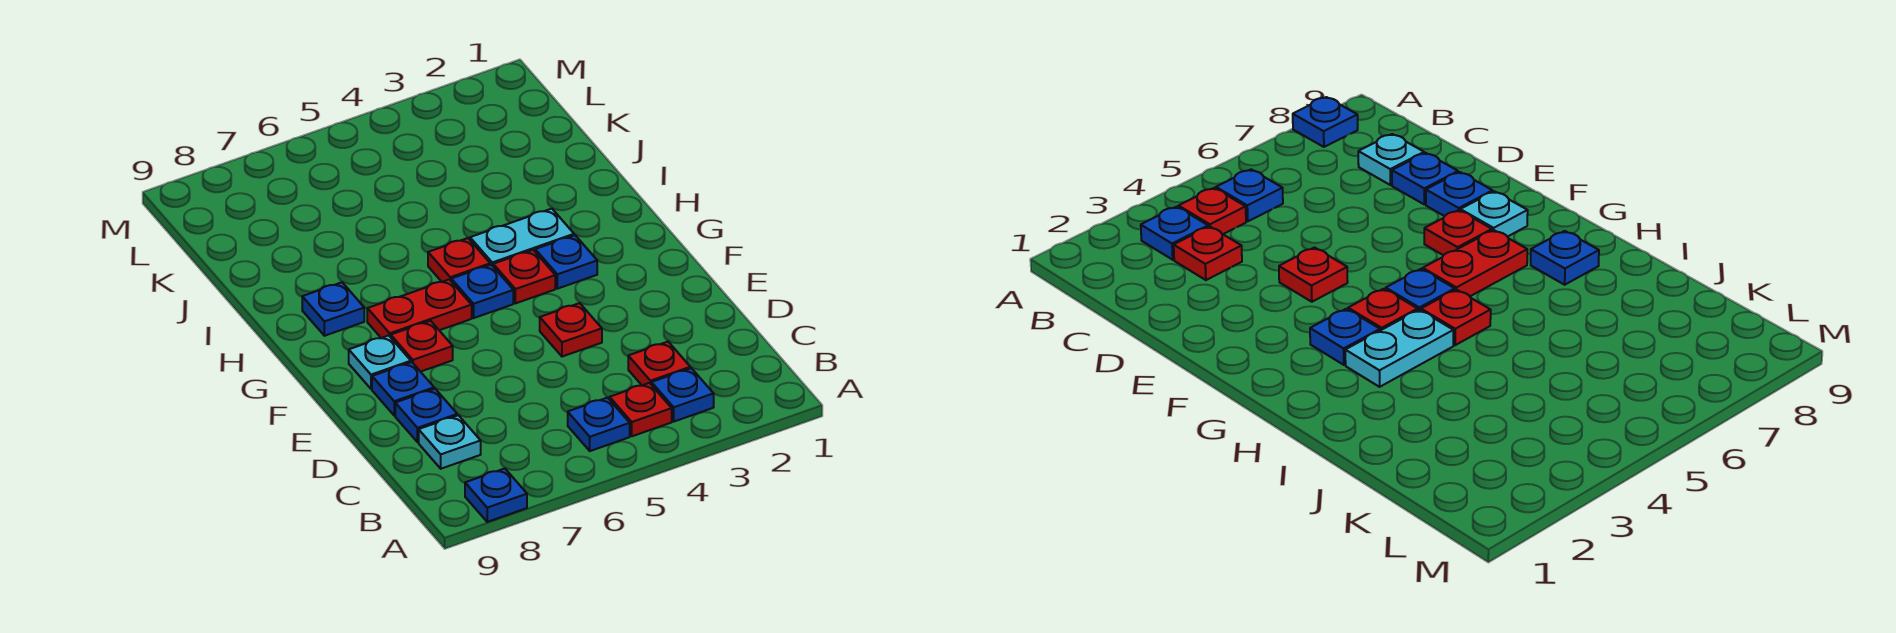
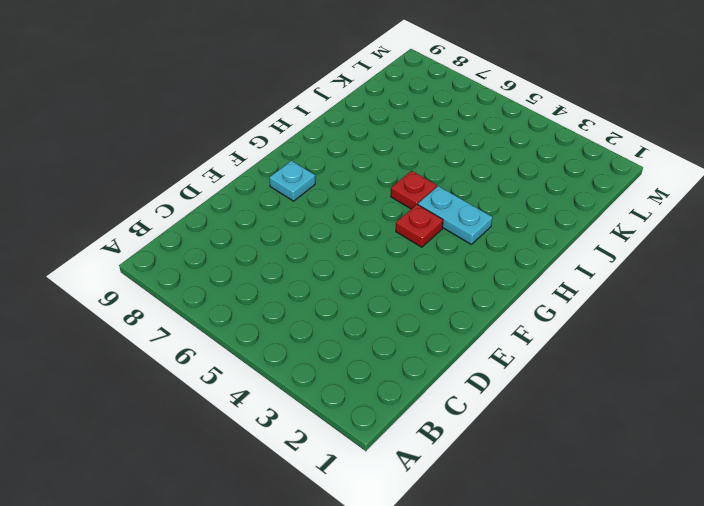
none -> blue plate A8 level 1
none -> blue plate B3 level 1
none -> red plate B4 level 1

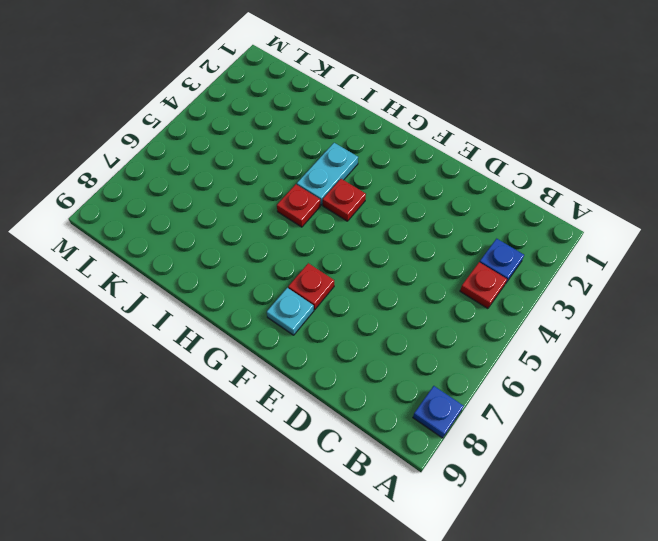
none -> blue plate B5 level 1
none -> red plate C3 level 1
none -> cyan plate C8 level 1

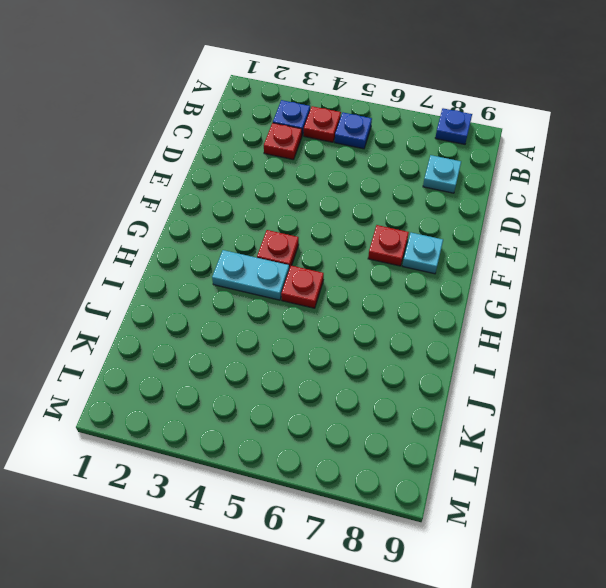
none -> blue plate D8 level 1
none -> red plate E4 level 1
none -> blue plate E8 level 1

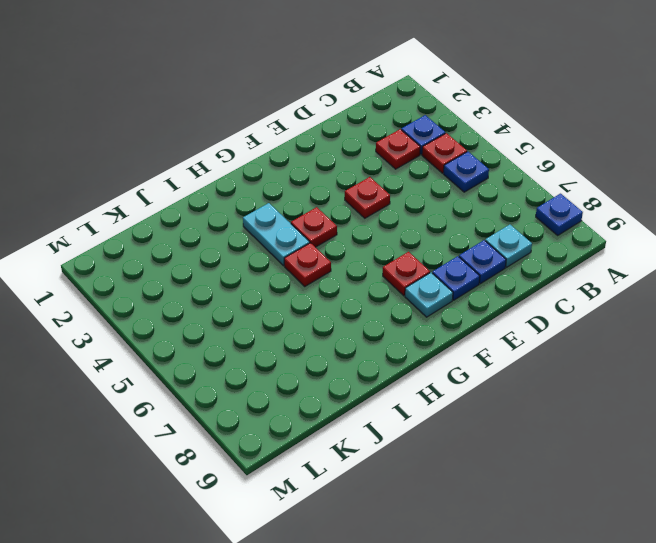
none -> blue plate G3 level 1
none -> blue plate G5 level 1
none -> red plate G6:G7 level 1

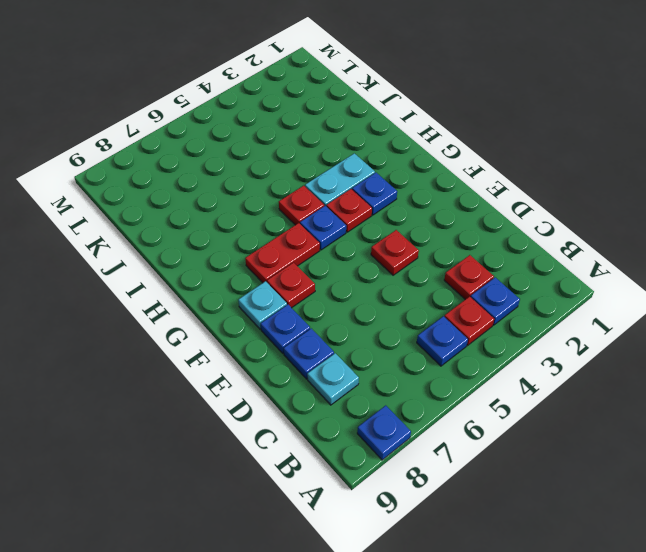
none -> blue plate H8 level 1

